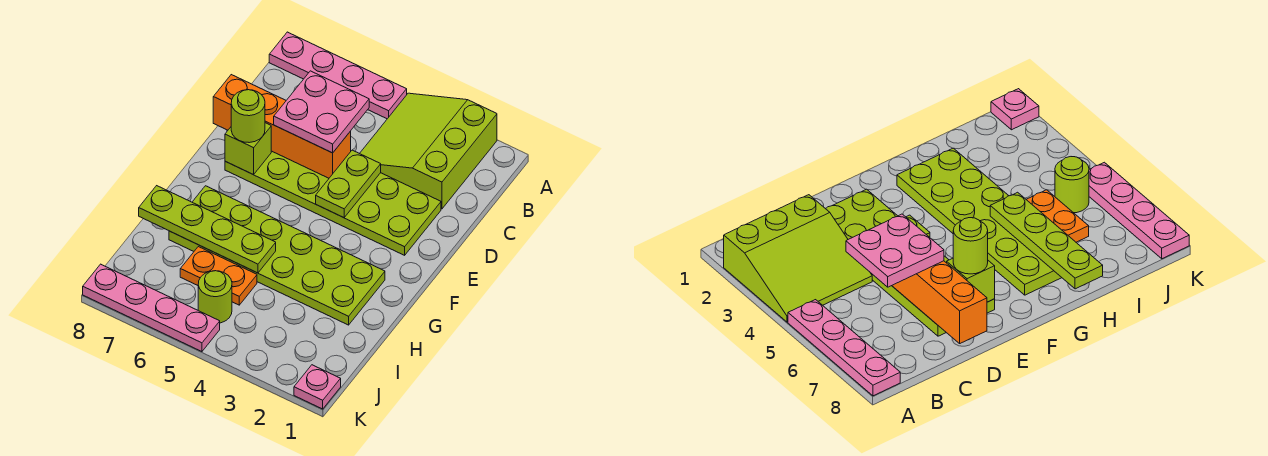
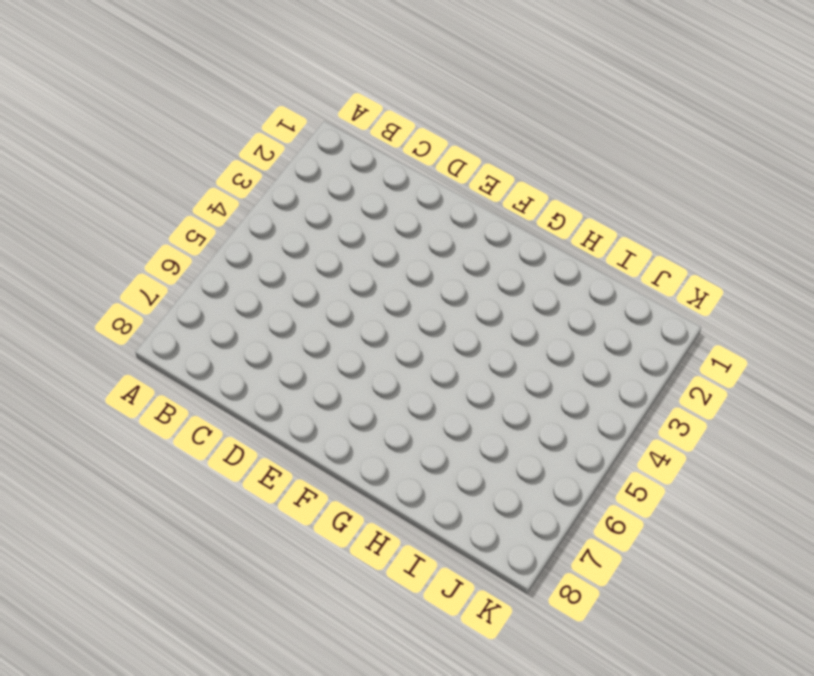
none -> lime slope A2:C4 level 1 top 2
none -> pink plate A5:A8 level 1
none -> lime plate D2:E7 level 1

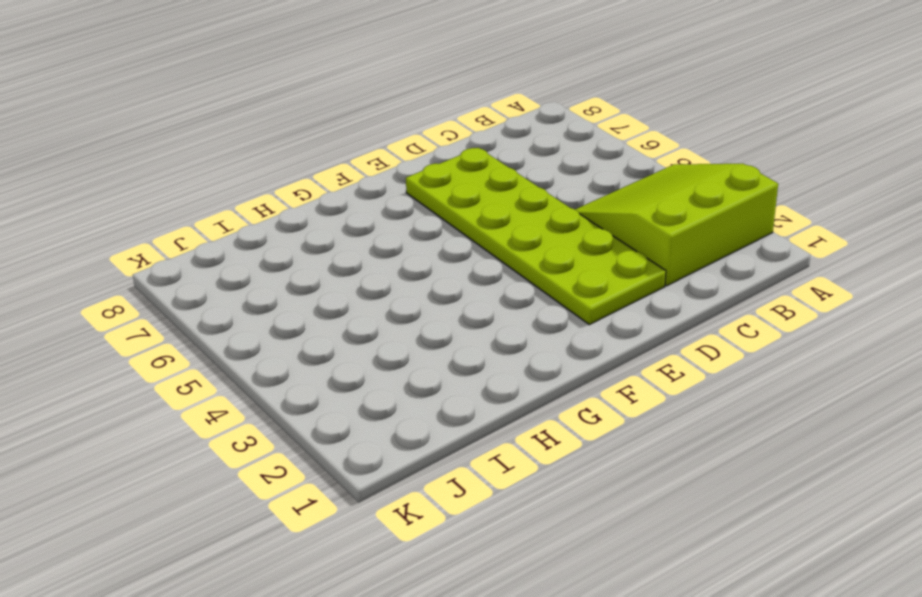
none -> pink plate A5:A8 level 1
none -> lime plate G2:H7 level 1
none -> orange plate I5:I6 level 1

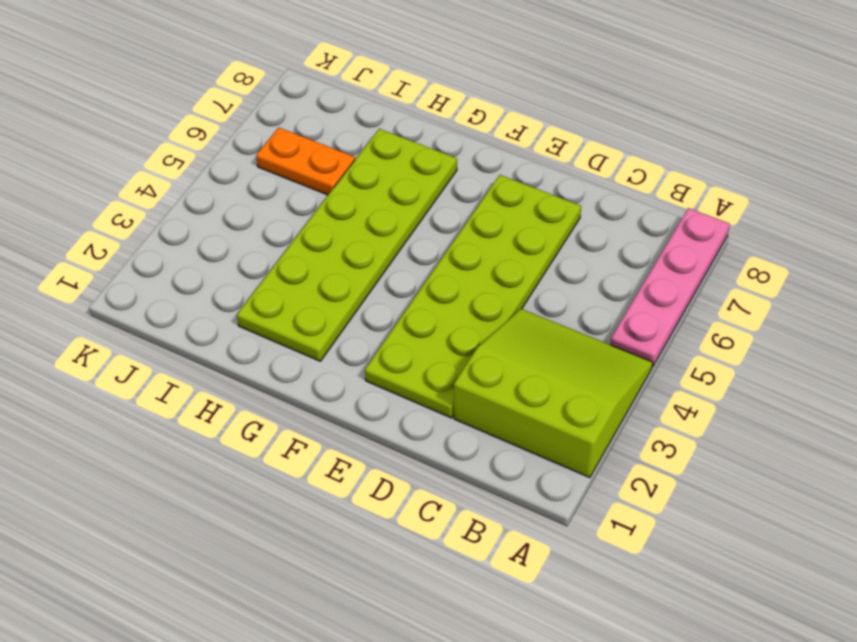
orange plate I6:J6 level 1 -> orange plate I5:I6 level 1
none -> lime round brick J5 level 1
none -> pink plate K1 level 1
none -> pink plate K5:K8 level 1

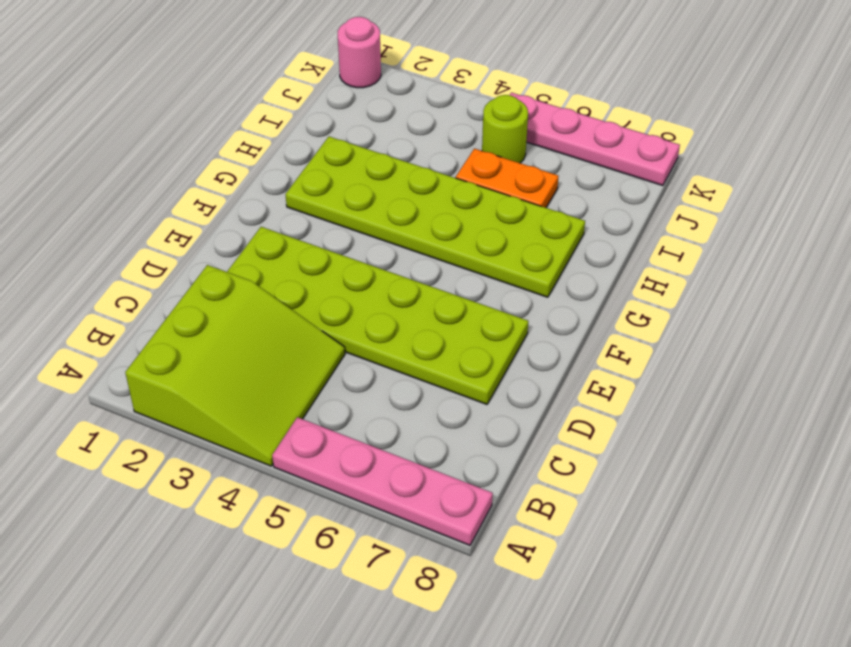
pink round brick K1 level 1 -> pink plate K1 level 1
none -> lime plate D4:E4 level 2
none -> orange brick D5:D8 level 2
none -> lime brick E7 level 2

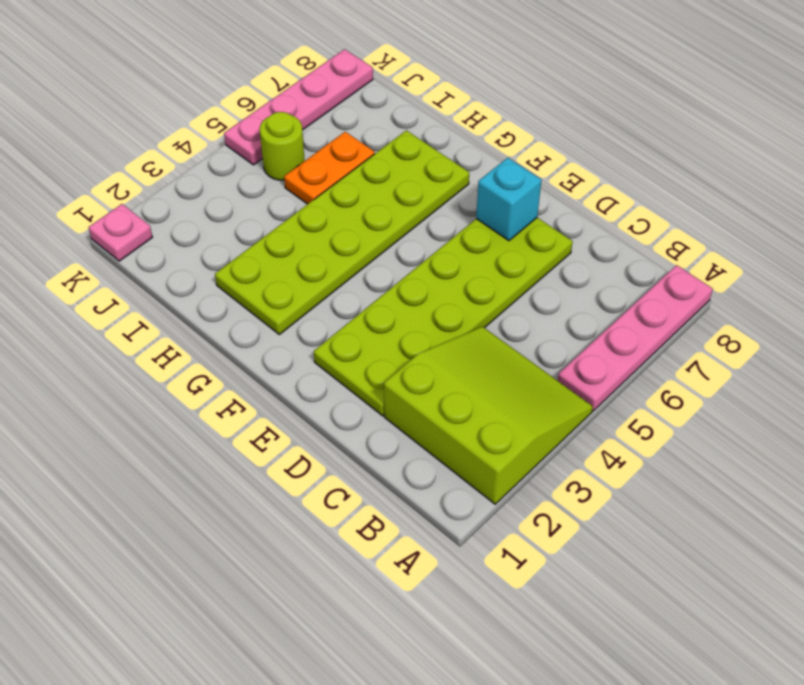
cyan brick E7 level 2 -> lime brick E7 level 2
none -> lime plate D4:E4 level 2
none -> orange brick D5:D8 level 2
none -> lime plate H5:H8 level 2

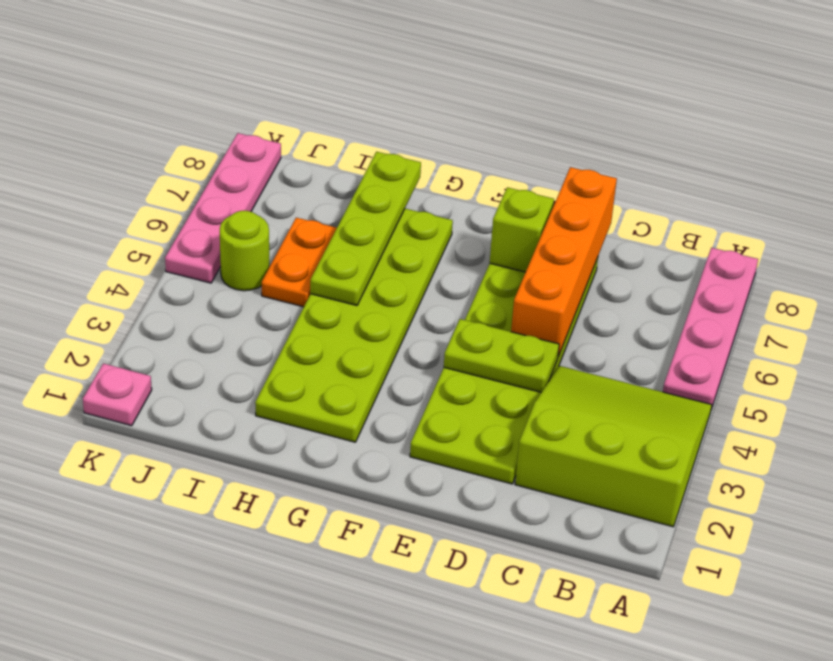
none -> pink plate C5:D6 level 3
none -> lime round brick E7 level 3

